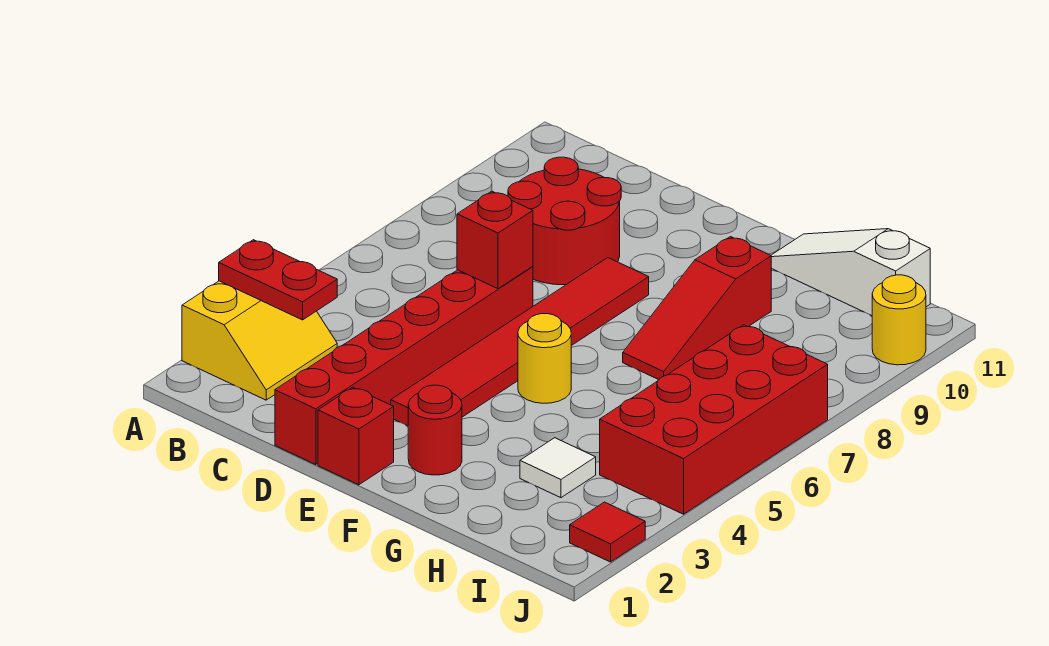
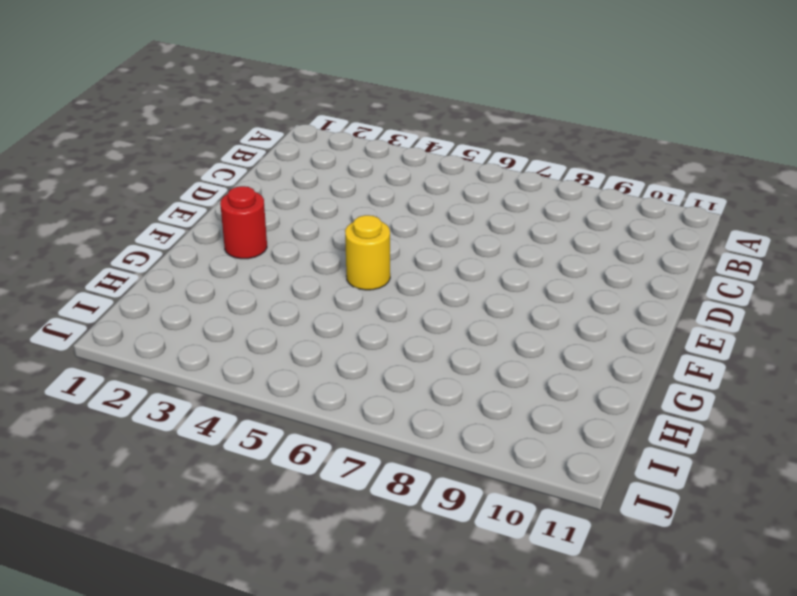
none -> yellow slope A2:B3 level 1 top A
none -> red round brick C8:D9 level 1
none -> red brick D1:D6 level 1

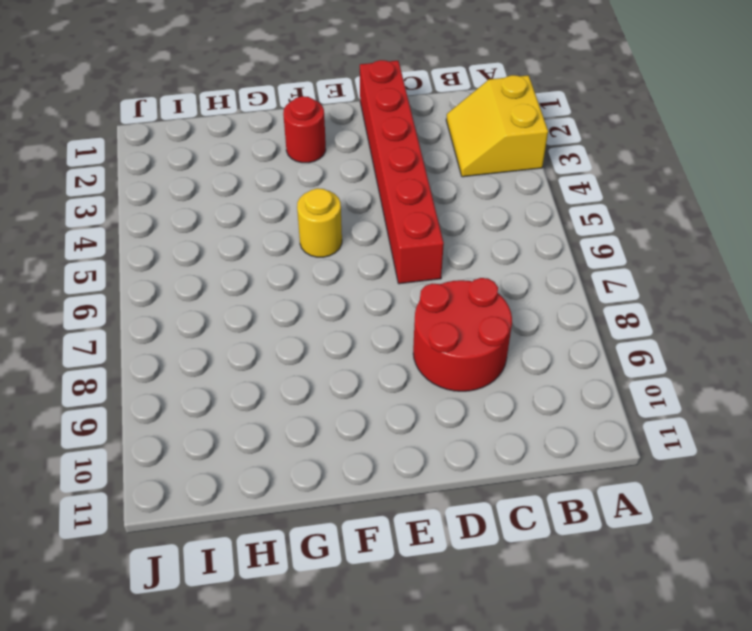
none -> red brick E1 level 1
none -> red tile E3:E8 level 1
none -> red slope G7:G9 level 1 top 9

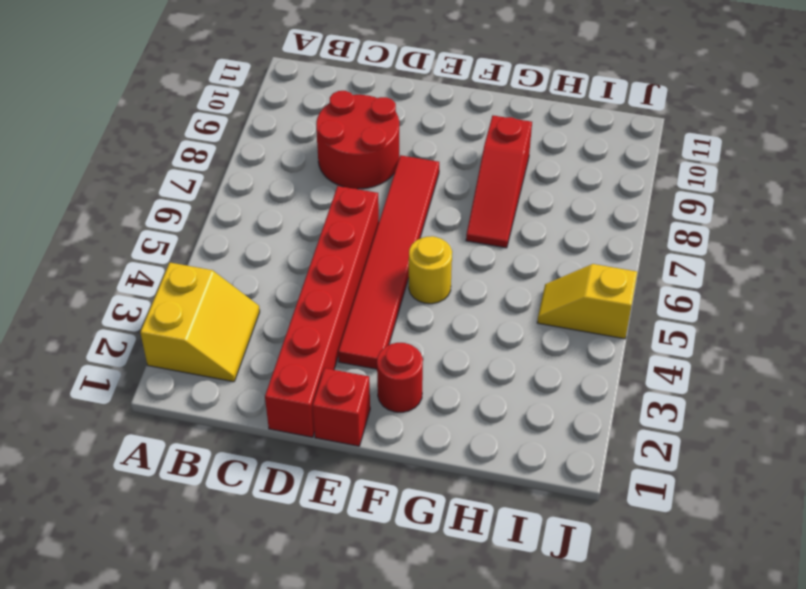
yellow slope I5:J5 level 1 top J -> red brick I4:J7 level 1
none -> white slope G11:I11 level 1 top I
none -> white tile H3 level 1
none -> red tile J2 level 1

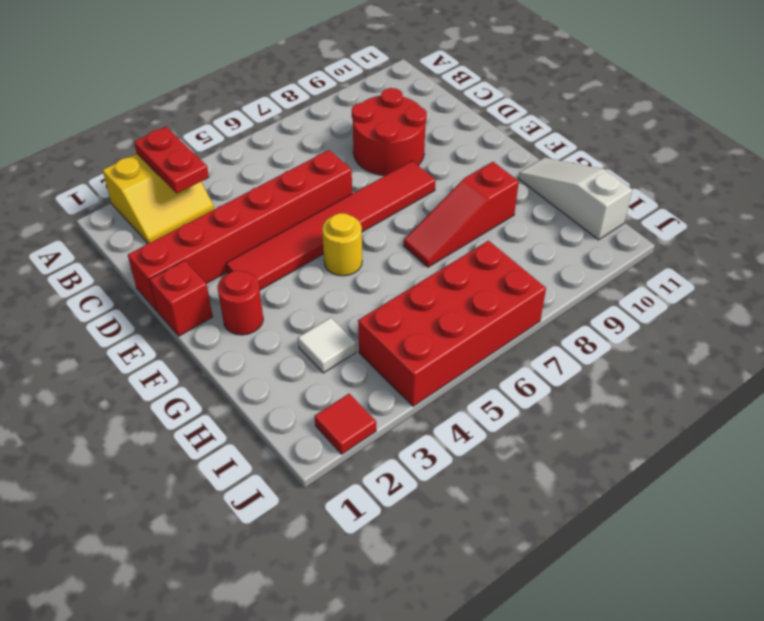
none -> yellow round brick J10 level 1
none -> red brick D6 level 2

